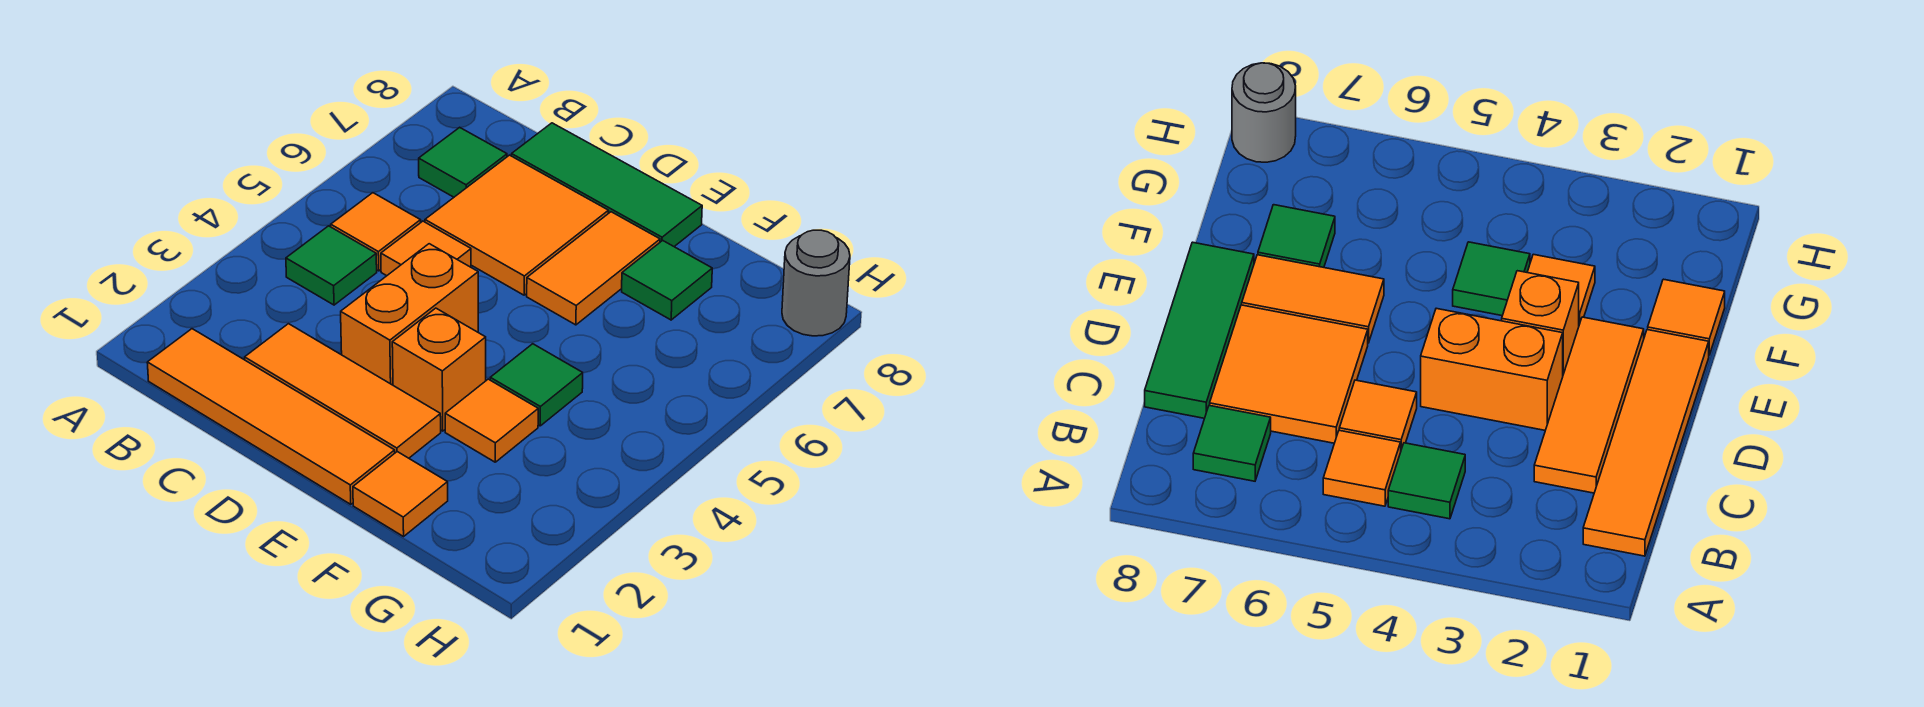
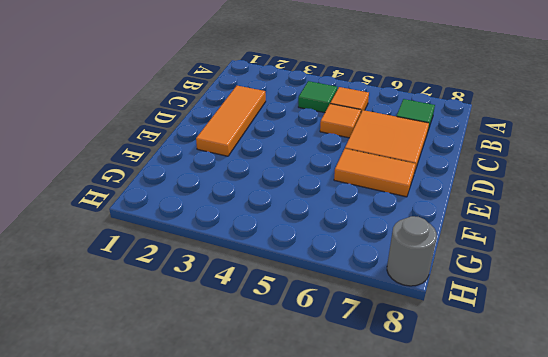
none -> orange tile B1:E1 level 1
none -> green tile C8:E8 level 1
none -> orange brick D3:D4 level 1

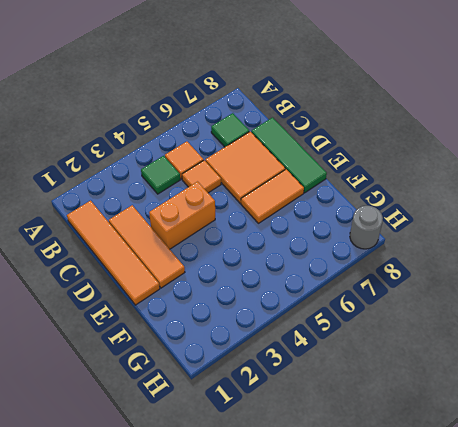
none -> orange brick E3 level 1
none -> orange tile F1 level 1
none -> orange tile F3 level 1

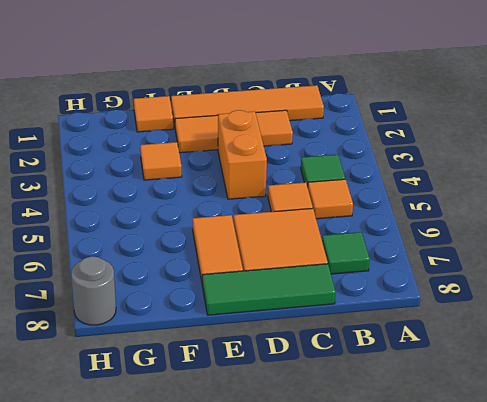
none -> orange brick E3 level 1
none -> green tile F4 level 1
none -> green tile F7 level 1

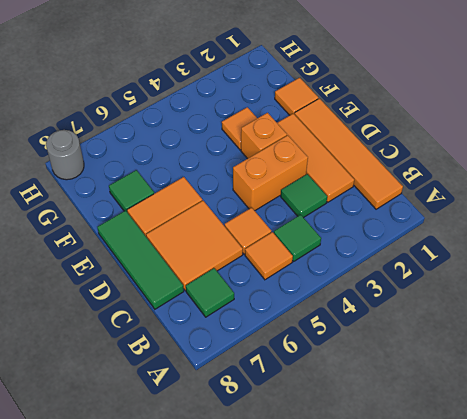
green tile C3 level 1 -> green tile F4 level 1

